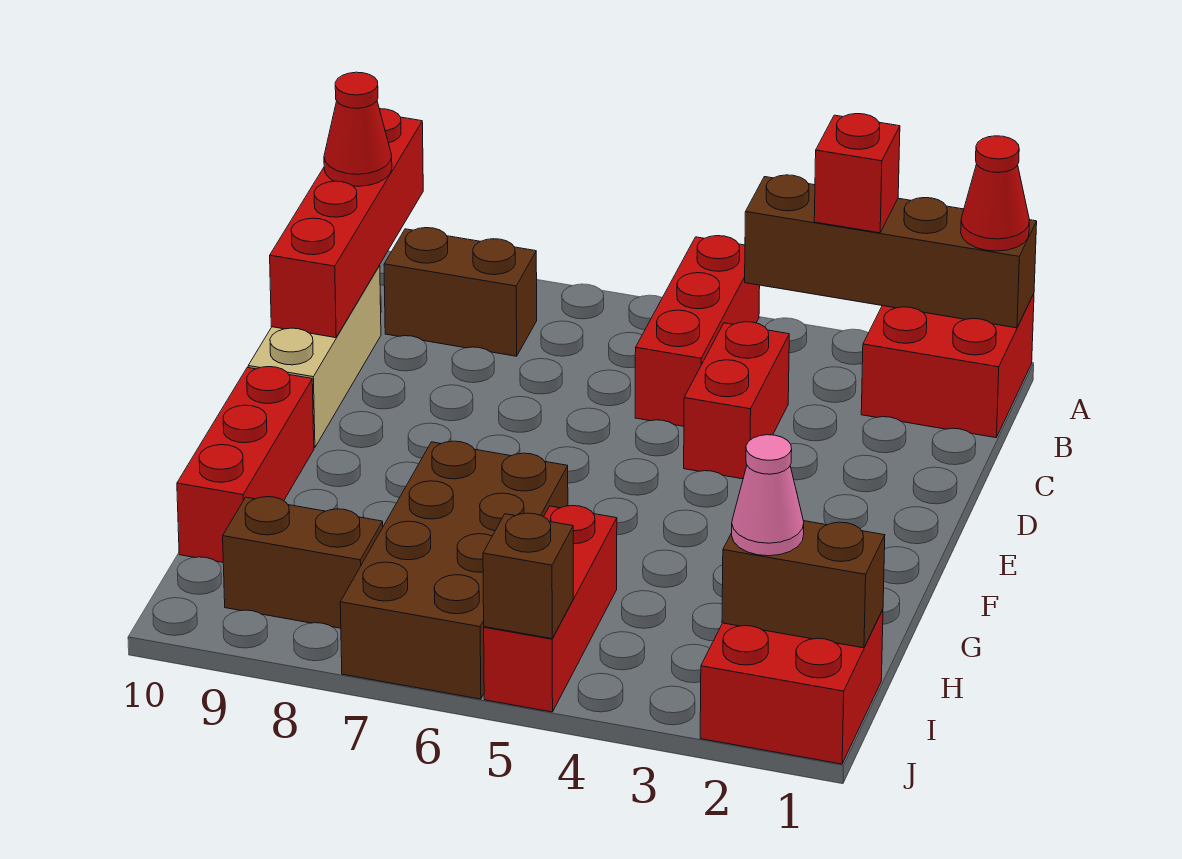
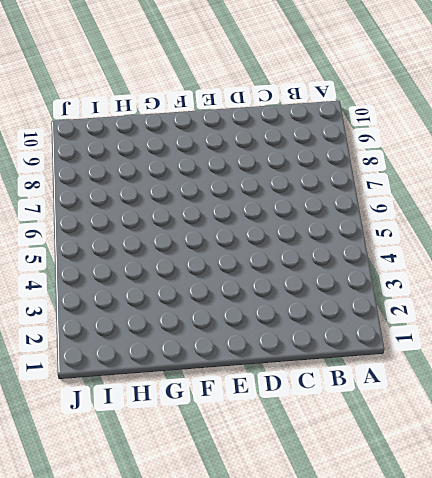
none -> red brick A1:B2 level 1
none -> red brick A5:C5 level 1
none -> brown brick B8:B9 level 1

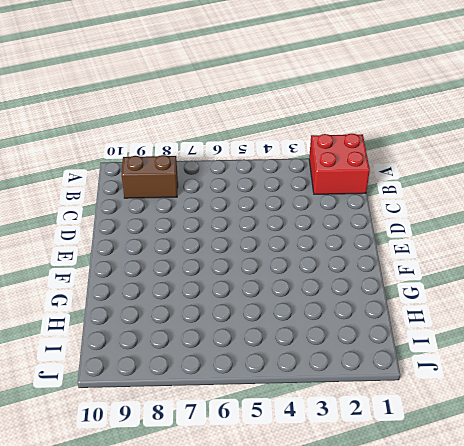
none -> red brick A5:C5 level 1
none -> red brick C4:D4 level 1
none -> tan brick C10:E10 level 1

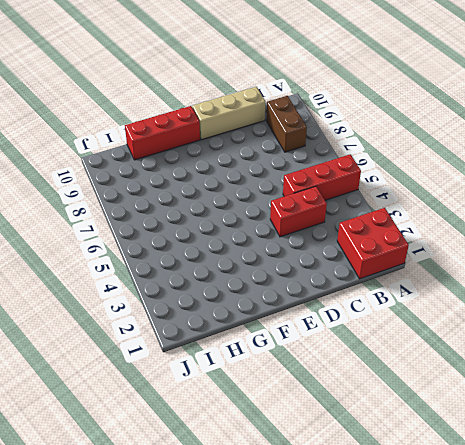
none -> brown brick G6:J7 level 1
none -> red brick H5:J5 level 1
none -> red brick I1:J2 level 1

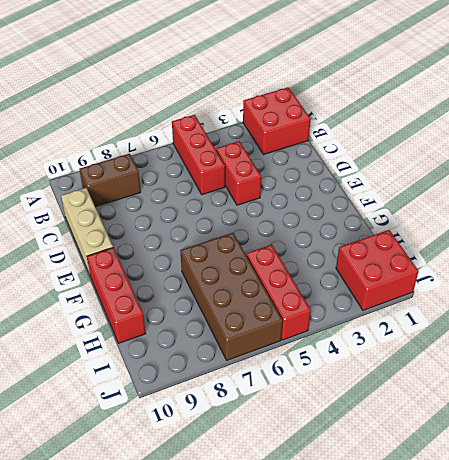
none -> brown brick I8:I9 level 1
none -> brown brick A1:A4 level 2
none -> red brick A10:D10 level 2

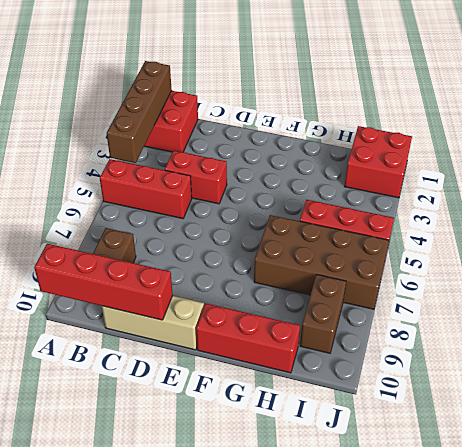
none -> brown brick I1:I2 level 2
none -> brown brick J5 level 2
none -> red cone A1 level 3

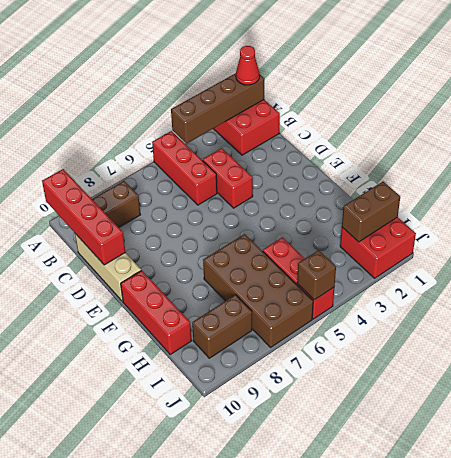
none -> red brick A3 level 3
none -> red cone B10 level 3
none -> pink cone I2 level 3

